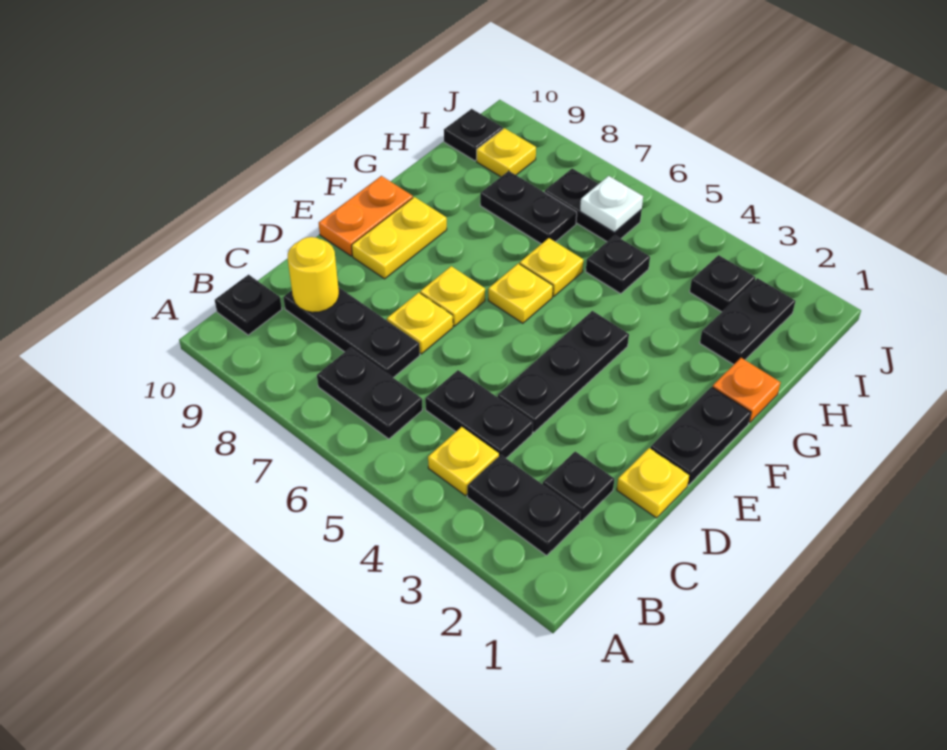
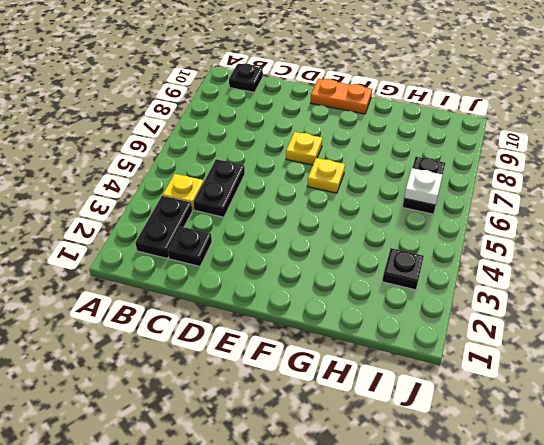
none -> black plate B6:B7 level 1
none -> black plate C7:C9 level 1
none -> yellow plate D1 level 1

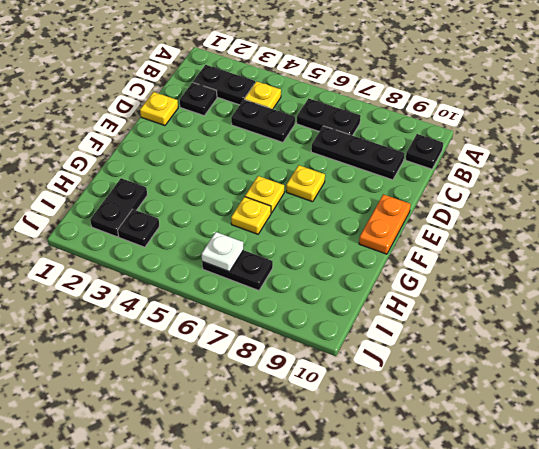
none -> black plate D4:F4 level 1
none -> yellow plate D7 level 1
none -> black plate E1:F1 level 1

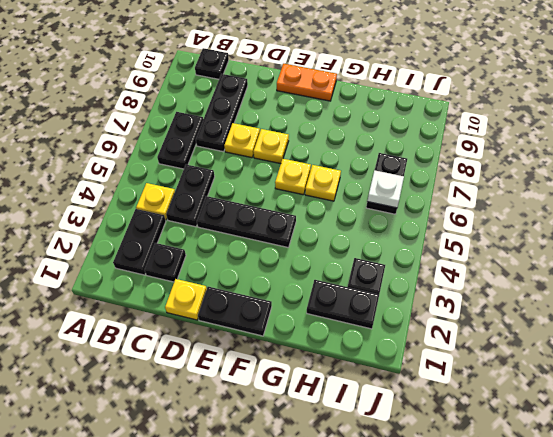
none -> yellow plate E9:F9 level 1
none -> orange plate G1 level 1
none -> black plate H5 level 1

